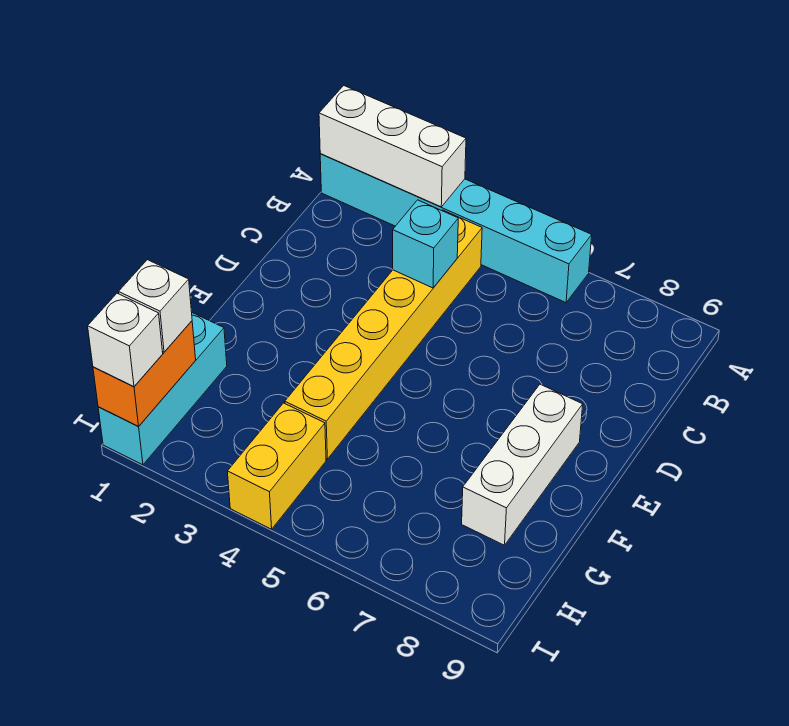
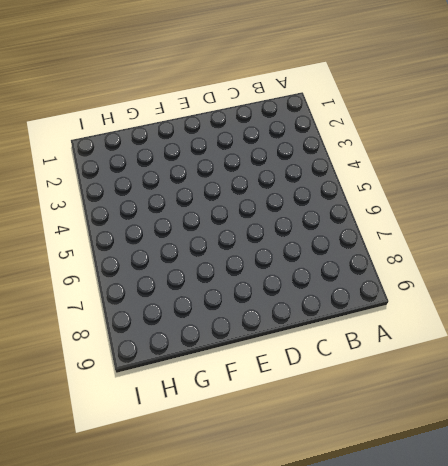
none -> cyan brick A1:A6 level 1
none -> yellow brick B4:G4 level 1

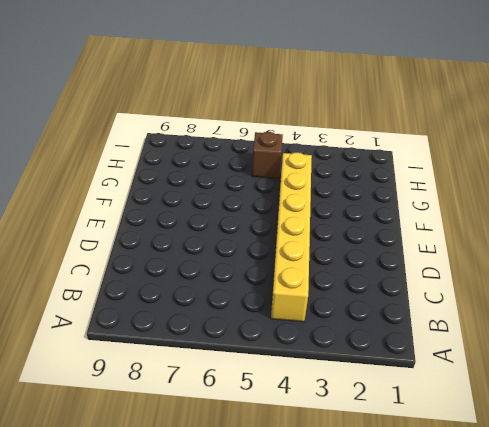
brown brick H5 level 1 -> none
none -> cyan brick A1:A6 level 1
none -> white brick E8:G8 level 1

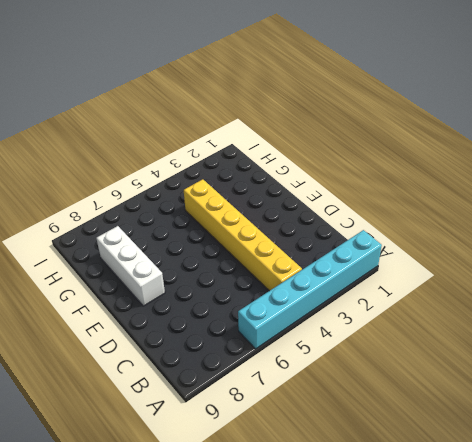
none -> cyan brick G1:I1 level 1
none -> yellow brick H4:I4 level 1

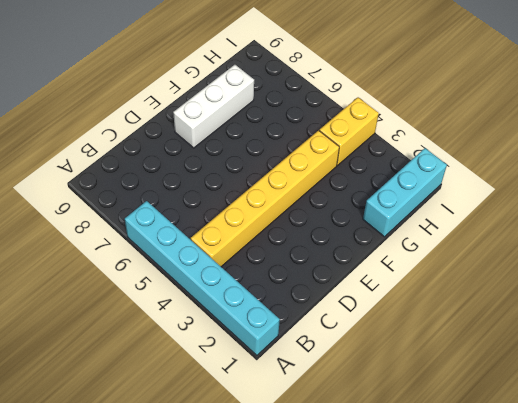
none -> white brick A1:A3 level 2
none -> cyan brick C4 level 2

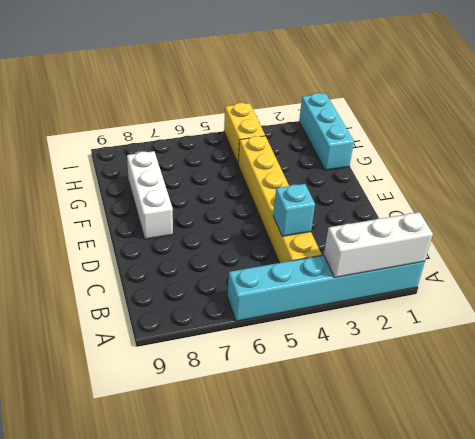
none -> orange brick H1:I1 level 2
none -> white brick H1 level 3

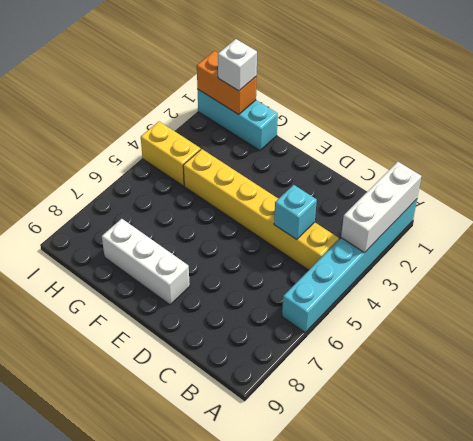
none -> white brick I1 level 3

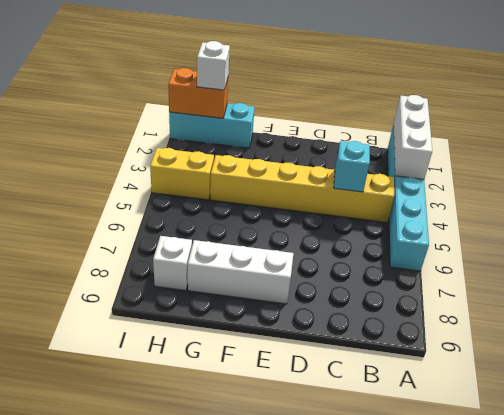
white brick H8 level 1 -> white brick I1 level 3

